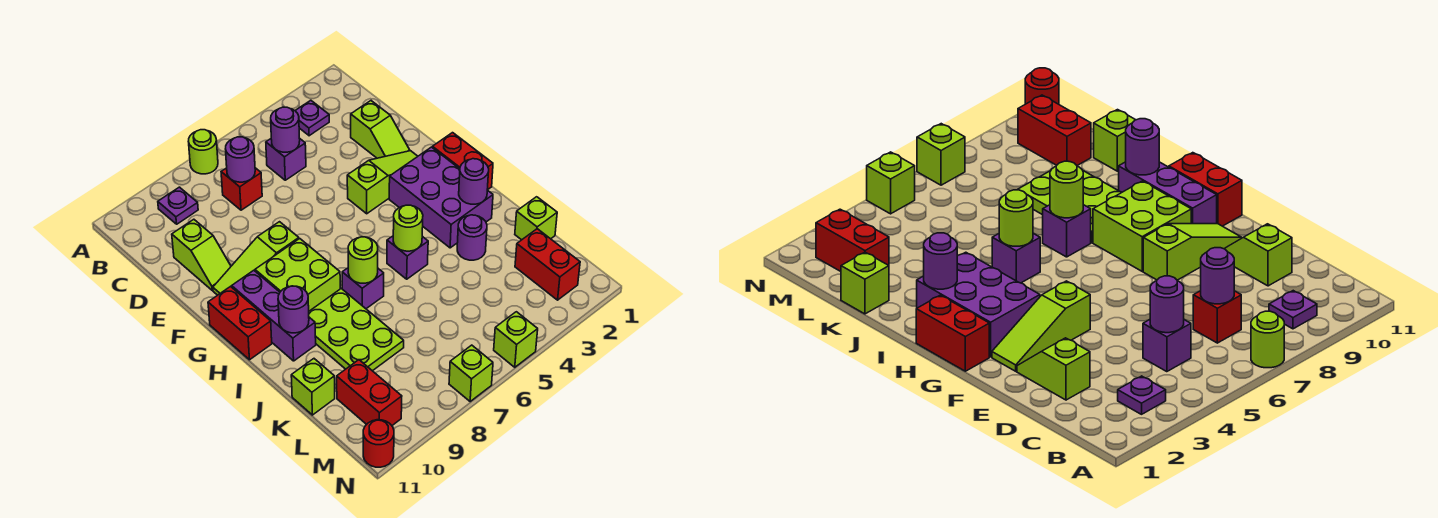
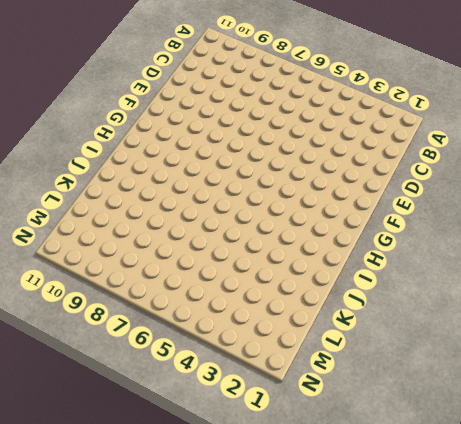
none -> lime round brick A7 level 1
none -> purple plate B3 level 1
none -> purple plate B9 level 1
none -> purple brick C5 level 1

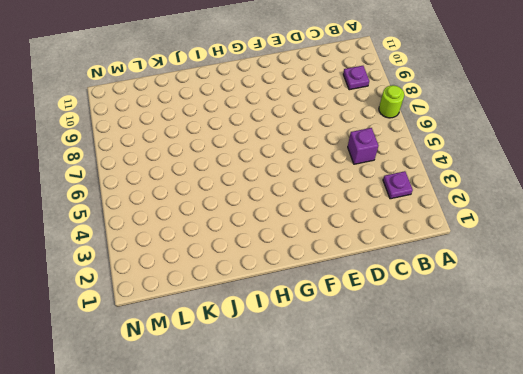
none -> red brick C7 level 1
none -> lime slope D2:E2 level 1 top D
none -> lime slope D10:E10 level 1 top D
none -> lime slope F2:F4 level 1 top 4

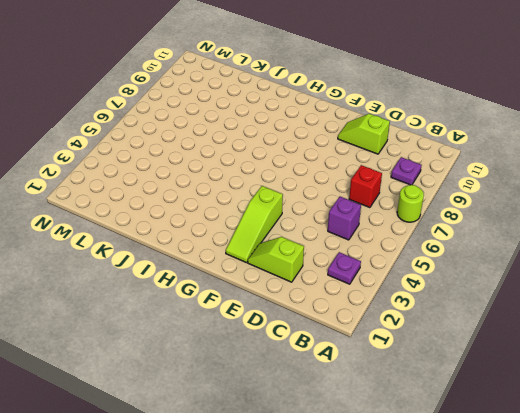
none -> lime slope F8:F10 level 1 top 8
none -> red brick G1:H1 level 1
none -> purple brick G2:I3 level 1
none -> lime brick G8:H9 level 1

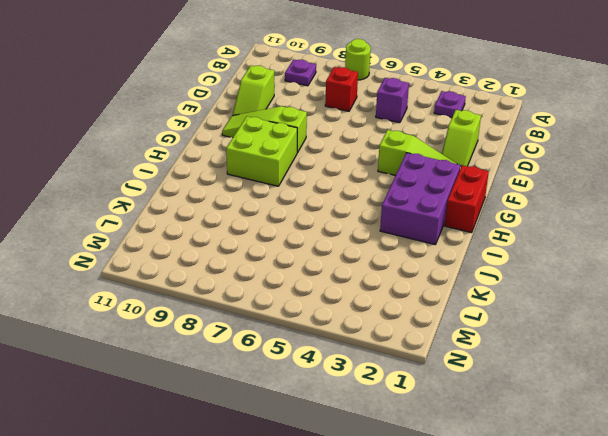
none -> purple brick G10:I10 level 1
none -> red brick G11:H11 level 1
none -> purple brick I5 level 1
none -> purple brick I7 level 1

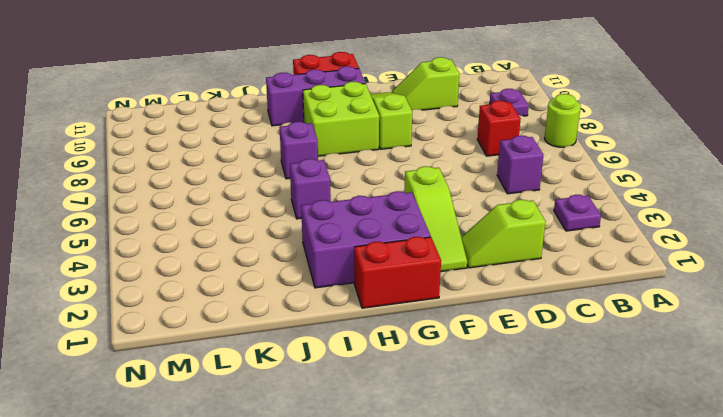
none -> lime plate I8:K9 level 1
none -> purple round brick J3 level 1
none -> lime brick K1 level 1
none -> lime brick K11 level 1

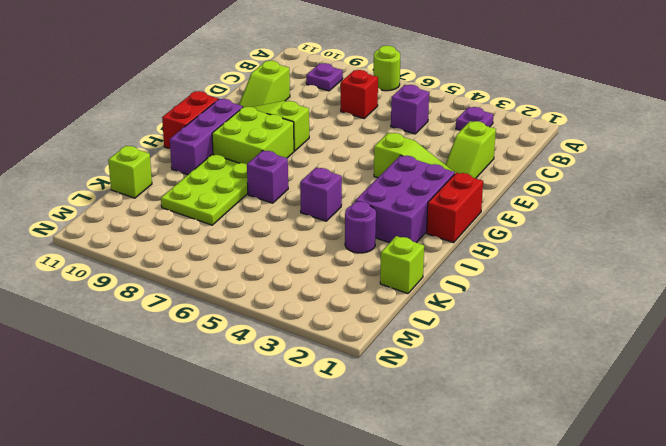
none -> red brick L2:M2 level 1
none -> red brick L10:M10 level 1
none -> lime brick N5 level 1
none -> lime brick N7 level 1

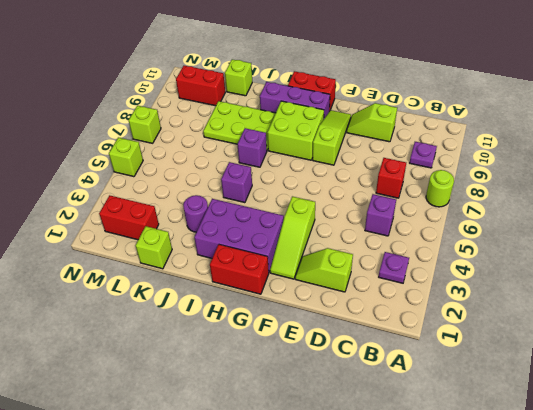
none -> red round brick N11 level 1
none -> purple round brick C5 level 2
none -> purple round brick C7 level 2
none -> purple round brick I2 level 2

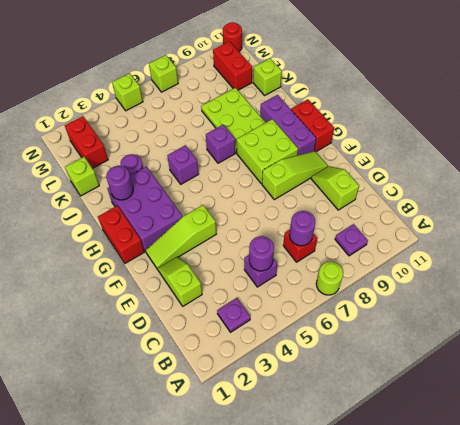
none -> lime round brick I5 level 2
none -> lime round brick I7 level 2
none -> purple round brick I10 level 2

